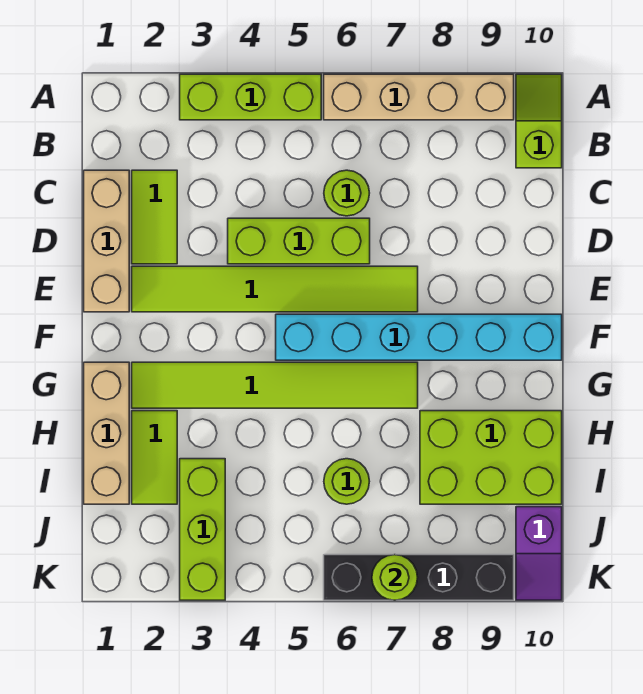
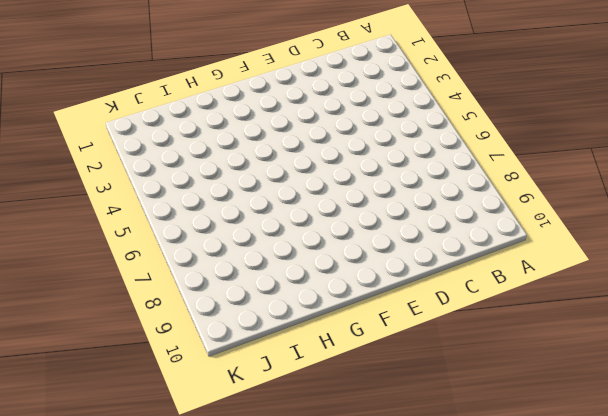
none -> lime brick A3:A5 level 1
none -> tan brick A6:A9 level 1
none -> lime slope A10:B10 level 1 top B

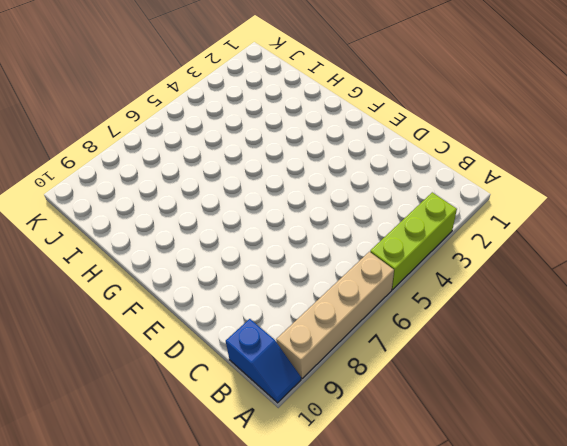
blue slope A10:B10 level 1 top B -> lime slope A10:B10 level 1 top B
none -> tan brick C1:E1 level 1
none -> lime tile C2:D2 level 1
none -> lime round brick C6 level 1

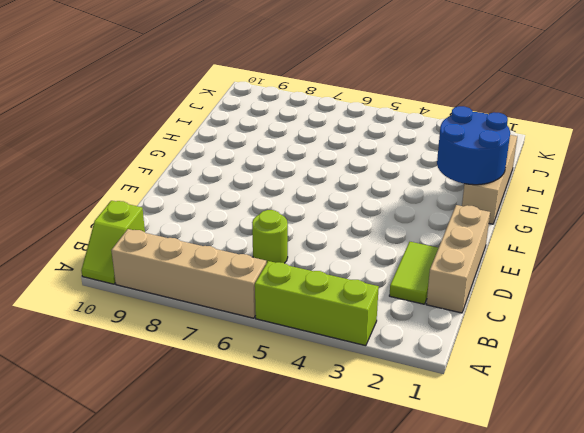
blue round brick G1:H2 level 2 -> none
none -> lime brick D4:D6 level 1
none -> lime tile E2:E7 level 1
none -> cyan brick F5:F10 level 1

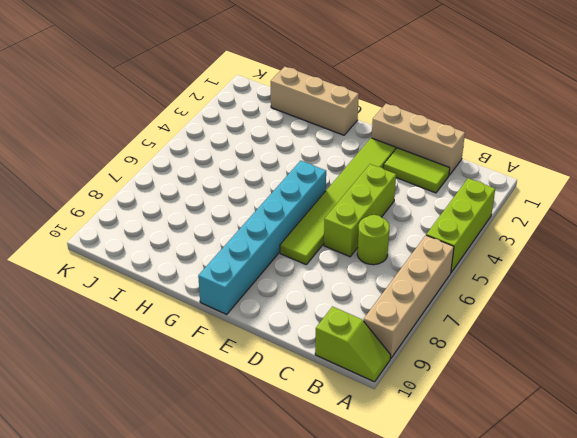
none -> lime tile G2:G7 level 1
none -> lime tile H2:I2 level 1
none -> lime brick H8:I10 level 1

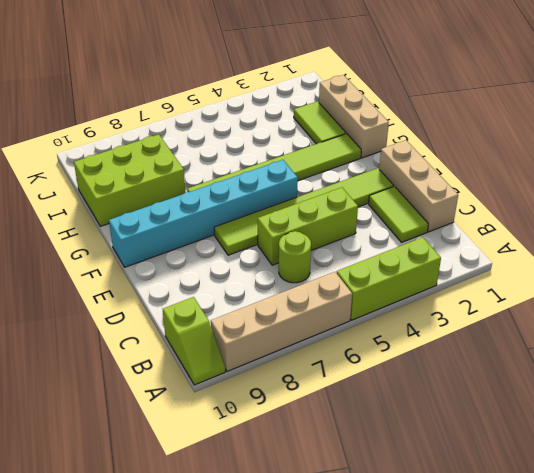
none -> lime brick I3:K3 level 1
none -> lime round brick I6 level 1
none -> purple slope J10:K10 level 1 top J

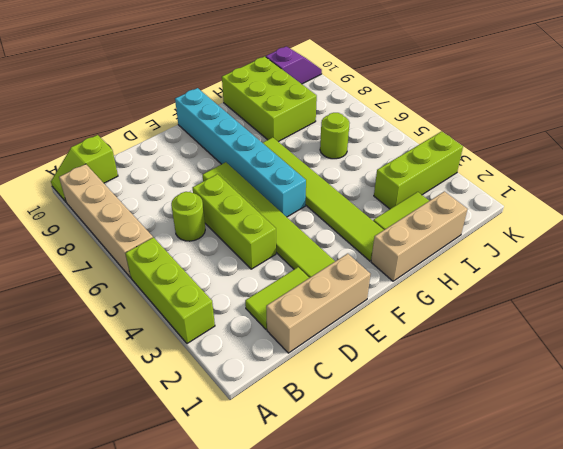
none -> black brick K6:K9 level 1
none -> lime round brick K7 level 2

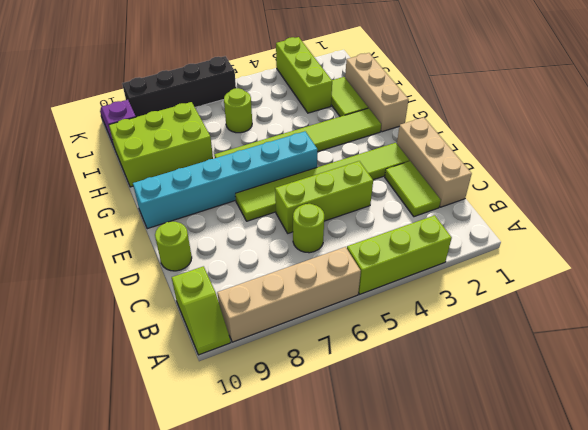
lime round brick D10 level 1 -> lime round brick K7 level 2

